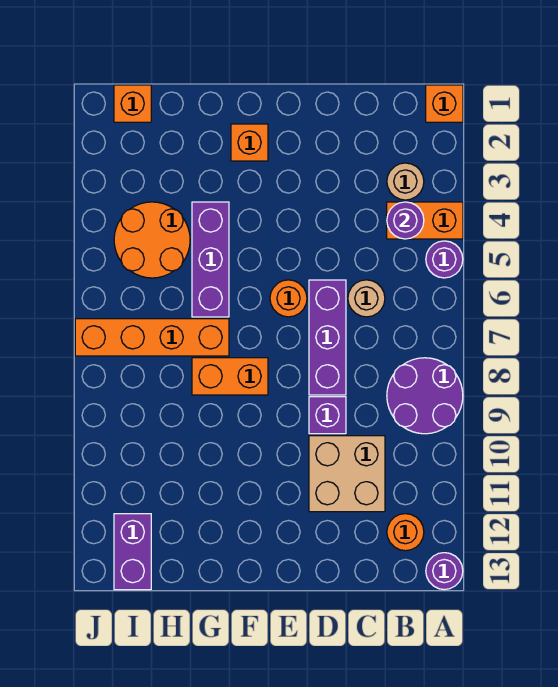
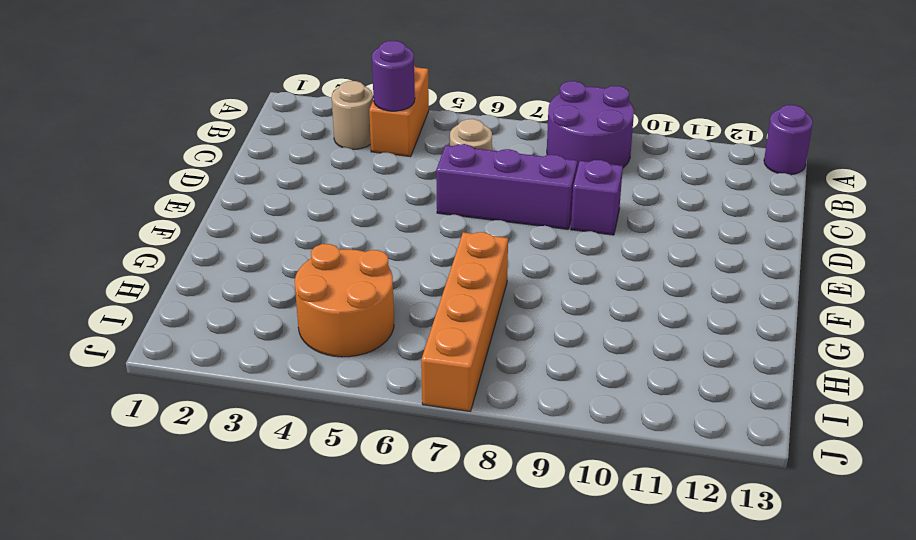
none -> orange brick A1 level 1
none -> purple round brick A5 level 1
none -> orange round brick B12 level 1

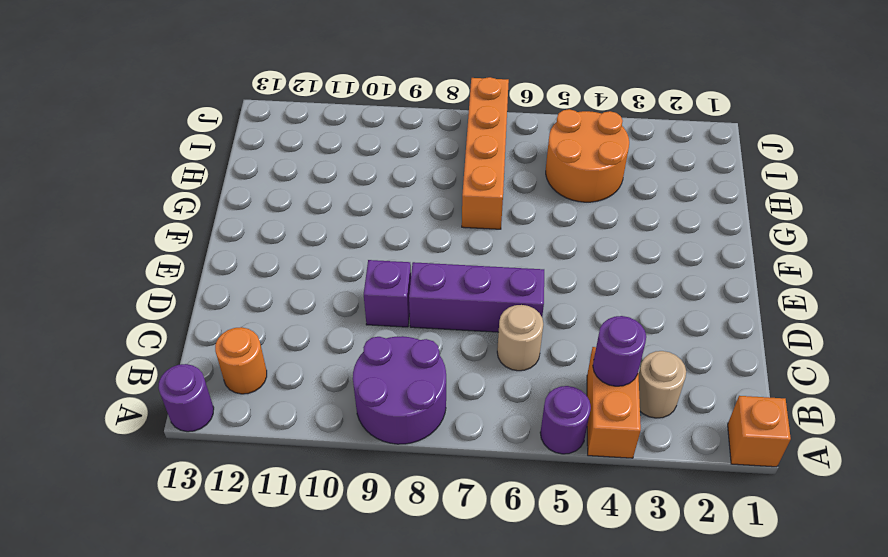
none -> tan brick C10:D11 level 1
none -> orange round brick E6 level 1
none -> orange brick F2 level 1

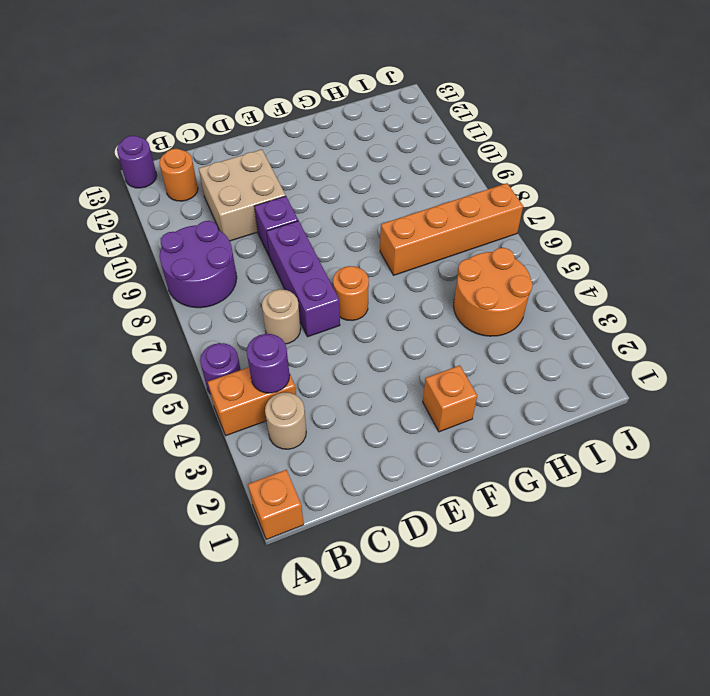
none -> orange brick F8:G8 level 1
none -> purple brick G4:G6 level 1
none -> orange brick I1 level 1

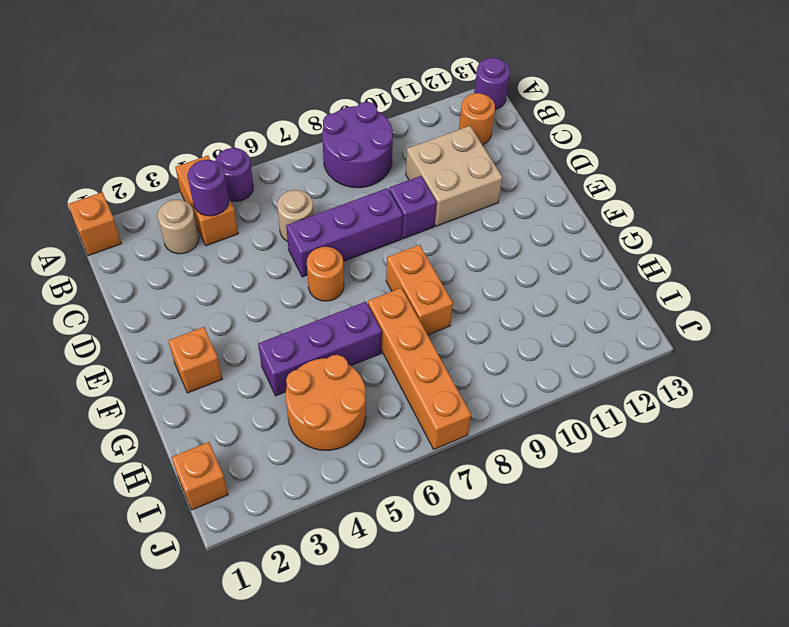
none -> purple brick I12:I13 level 1

